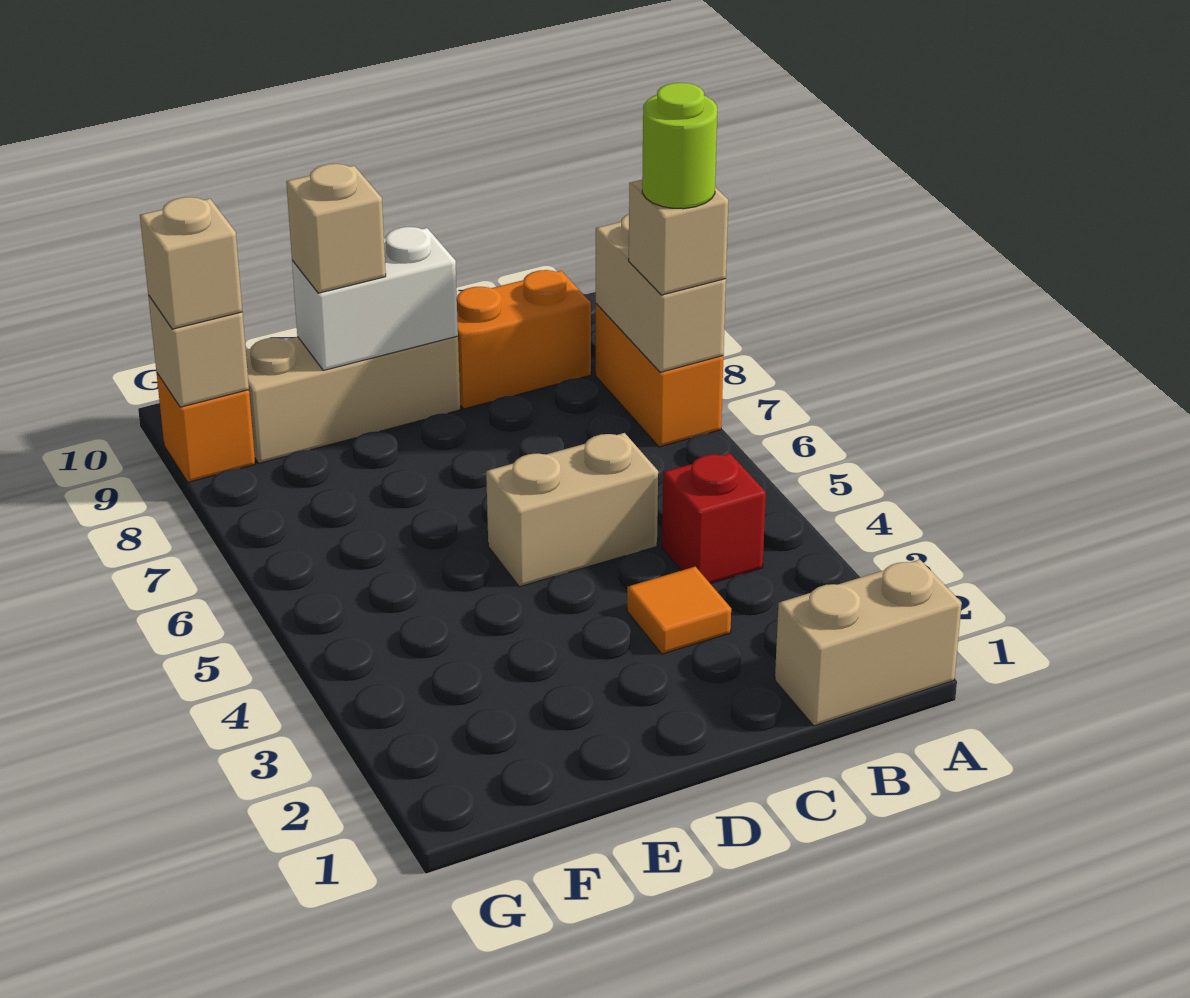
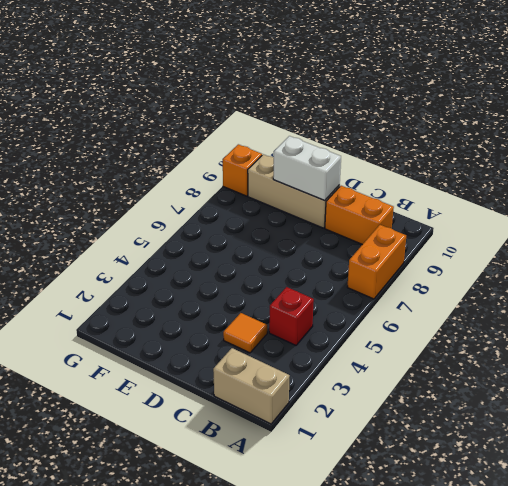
none -> tan brick C5:D5 level 1
none -> tan brick A7:A8 level 2
none -> tan brick G9 level 2

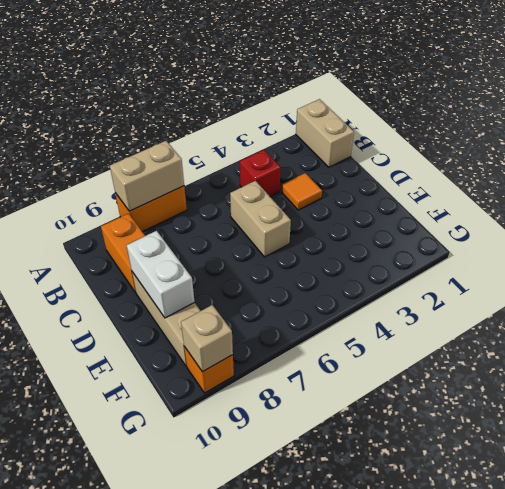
none -> tan brick A7 level 3
none -> tan brick E9 level 3
none -> tan brick G9 level 3

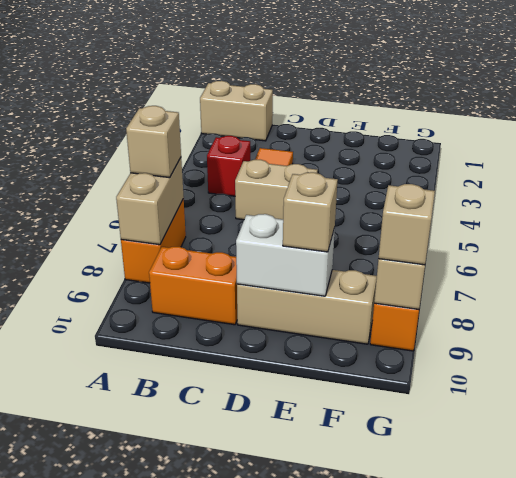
none -> lime round brick A7 level 4

